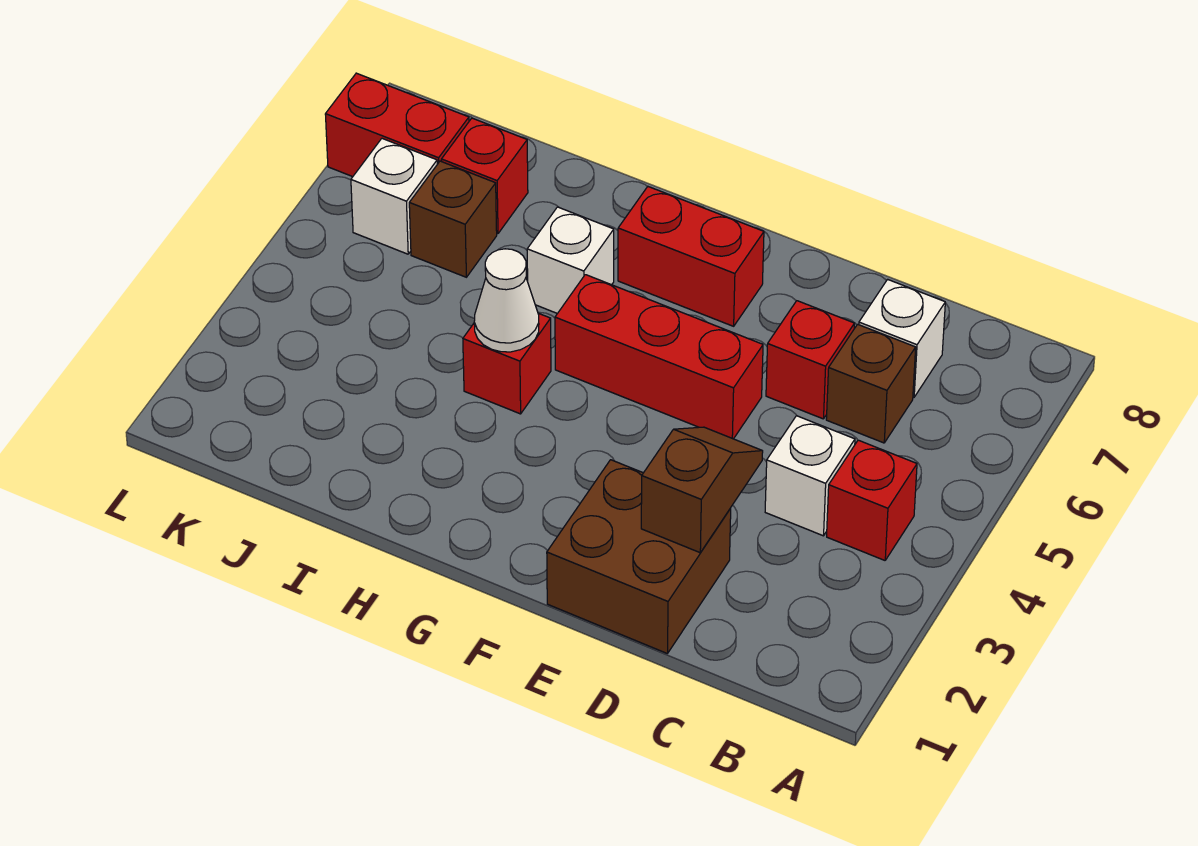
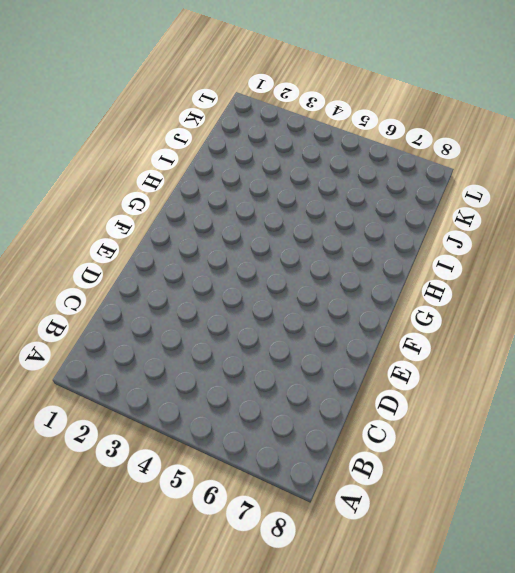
none -> red brick B4 level 1
none -> white brick C4 level 1
none -> brown brick C6 level 1

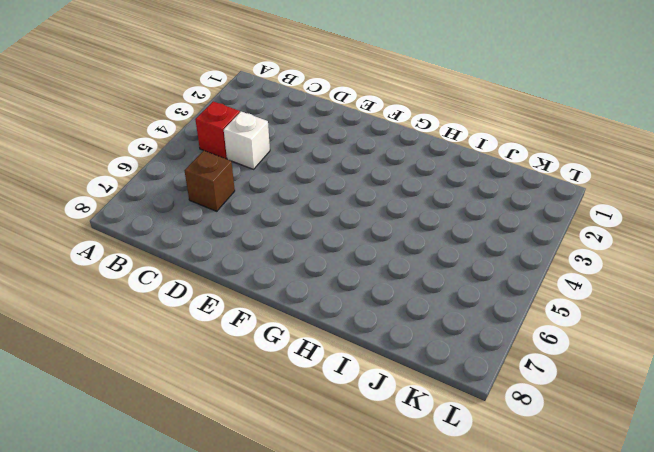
none -> white brick C7 level 1
none -> brown brick D1:E2 level 1
none -> red brick D6 level 1

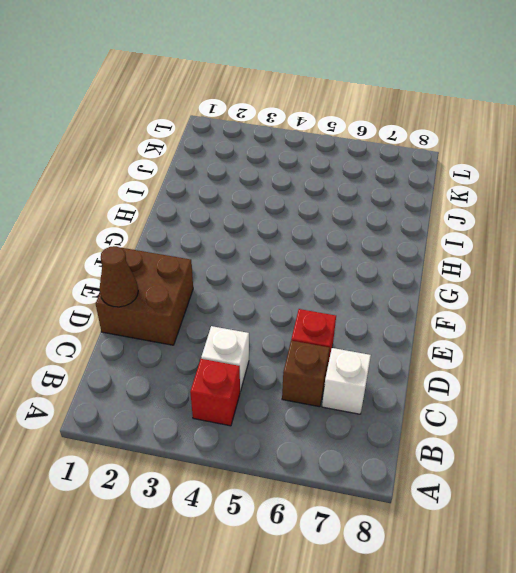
brown cone D1 level 2 -> none
none -> red brick E5:G5 level 1
none -> red brick F7:G7 level 1
none -> red brick H4 level 1

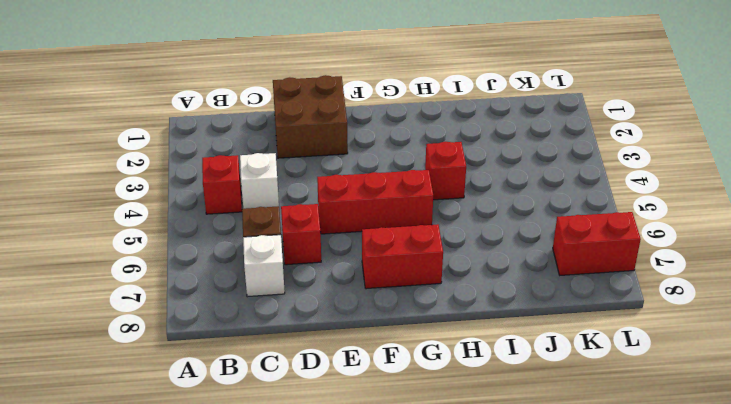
none -> white brick H6 level 1
none -> brown brick J6 level 1
none -> red brick J7 level 1

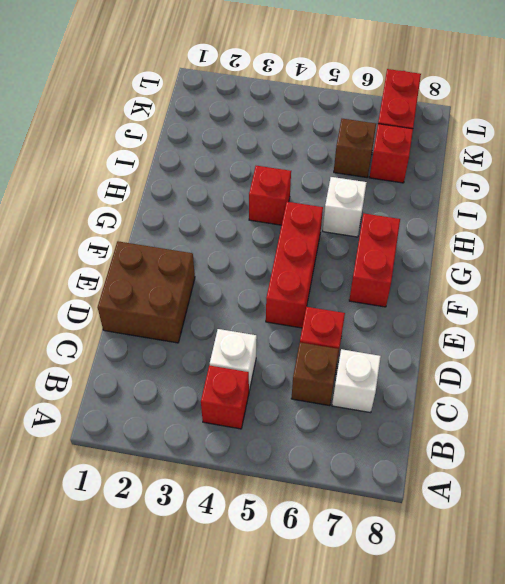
none -> white brick K6 level 1
none -> brown slope D2:D3 level 2 top 2
none -> white cone H4 level 2

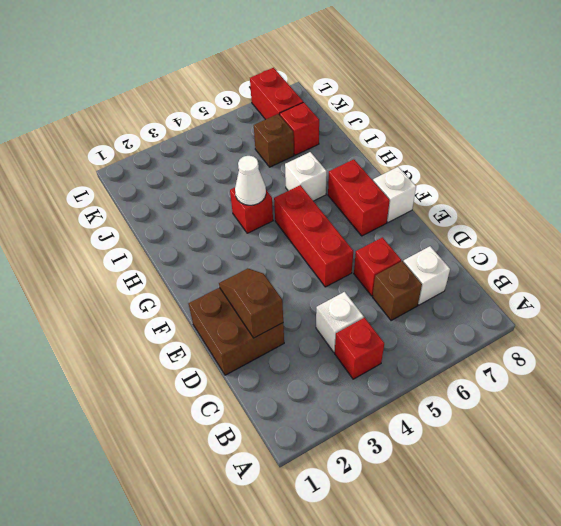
brown slope D2:E2 level 2 top D -> brown slope D2:D3 level 2 top 2
white brick F8 level 1 -> white brick K6 level 1

